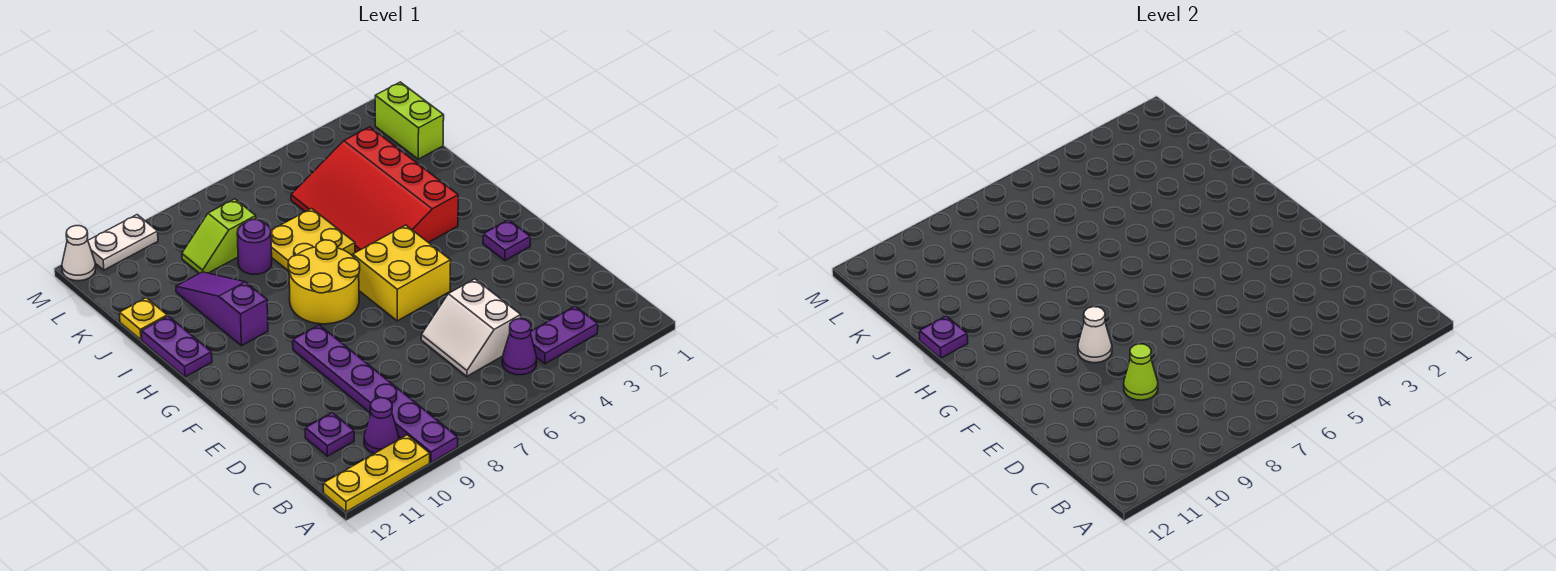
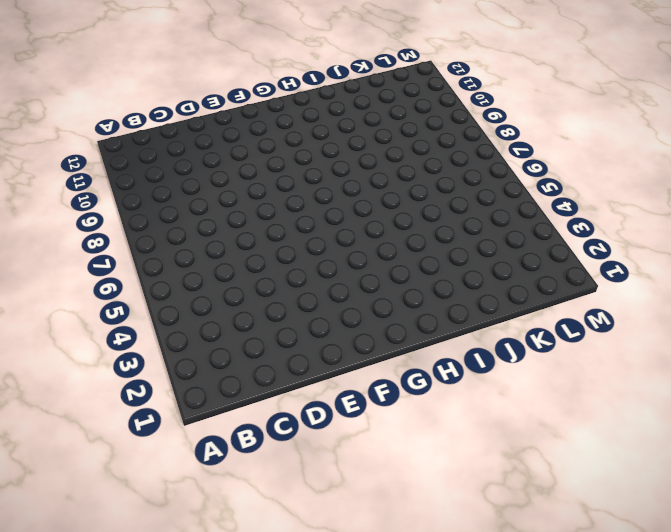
none -> purple plate A9:F9 level 1
none -> yellow plate A10:A12 level 1
none -> purple plate B3:B4 level 1

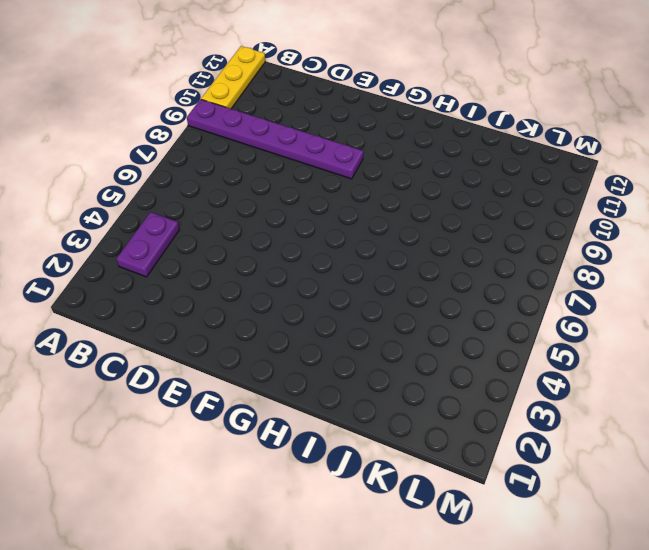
none -> purple cone B5 level 1
none -> purple cone B10 level 1
none -> white slope C5:D6 level 1 top 5

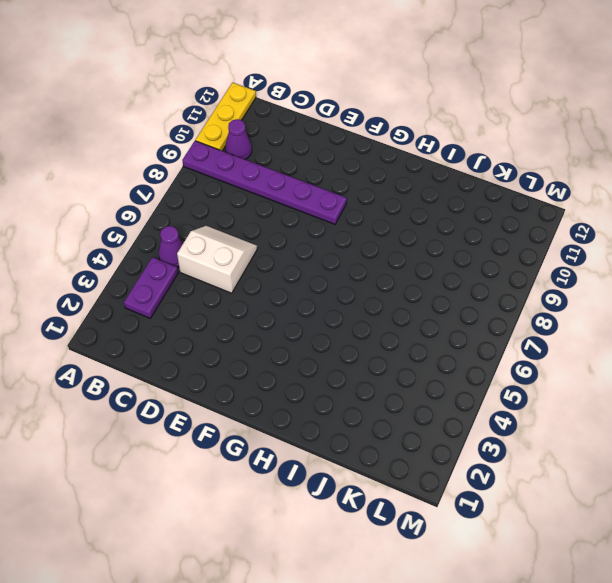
none -> purple plate C11 level 1
none -> purple plate F2 level 1
none -> yellow brick F5:G6 level 1

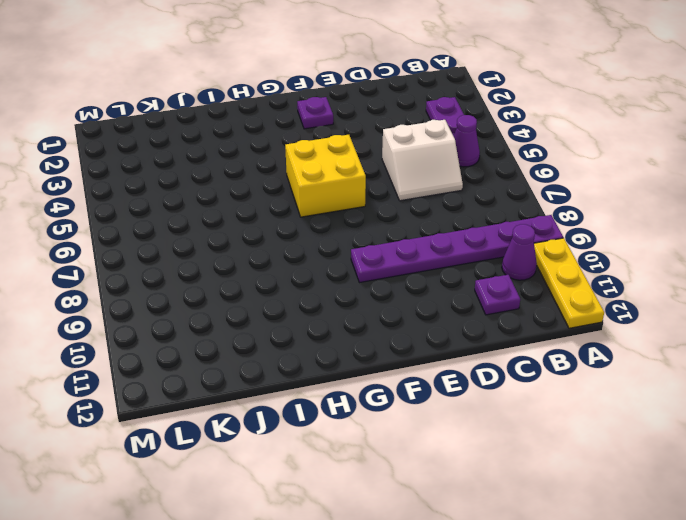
none -> yellow round brick G7:H8 level 1
none -> red slope H3:K5 level 1 top 3
none -> purple slope H10:J10 level 1 top H

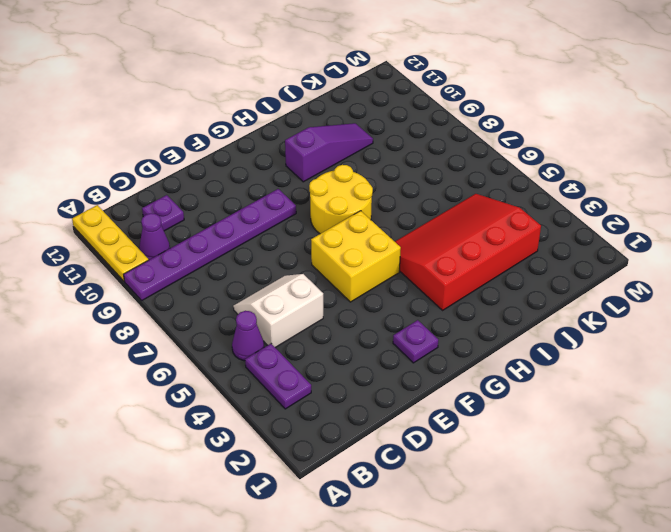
none -> purple plate H12:I12 level 1
none -> yellow plate I6:J7 level 1
none -> purple round brick J8 level 1

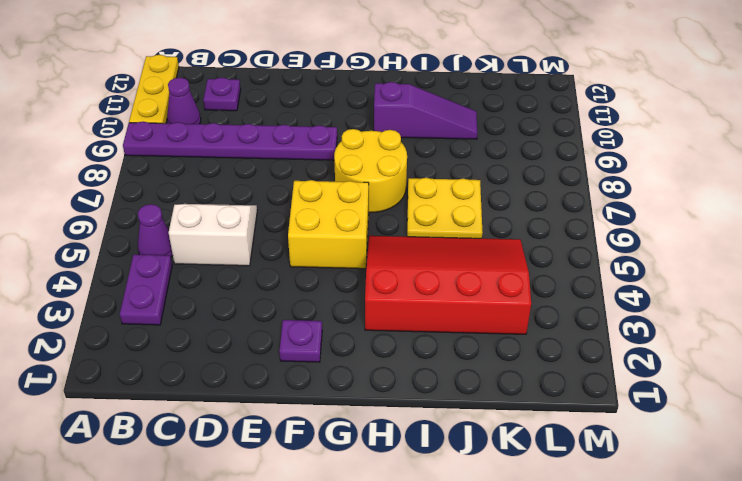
none -> purple plate H12:I12 level 1
none -> purple round brick J8 level 1
none -> yellow plate J12 level 1

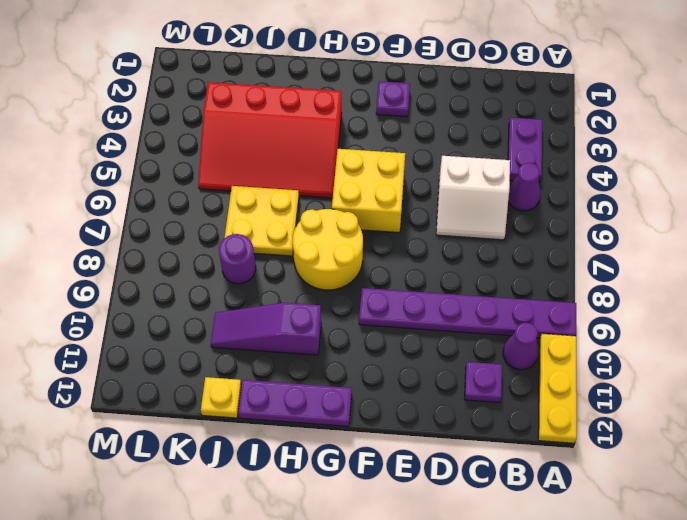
purple plate G12:I12 level 1 -> purple plate H12:I12 level 1
none -> lime brick K1:L1 level 1
none -> lime slope K8:K9 level 1 top 8
none -> white plate M10:M11 level 1

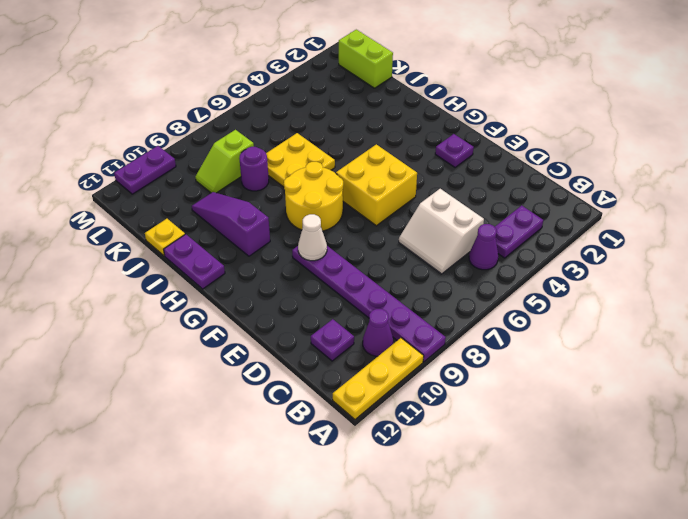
purple plate M10:M11 level 1 -> white plate M10:M11 level 1
none -> red slope H3:K5 level 1 top 3
none -> white cone M12 level 1
none -> lime cone D9 level 2

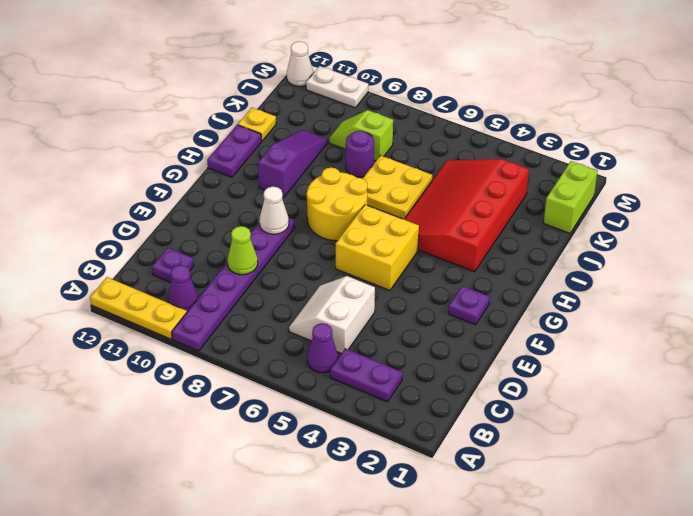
none -> purple plate I12 level 2

